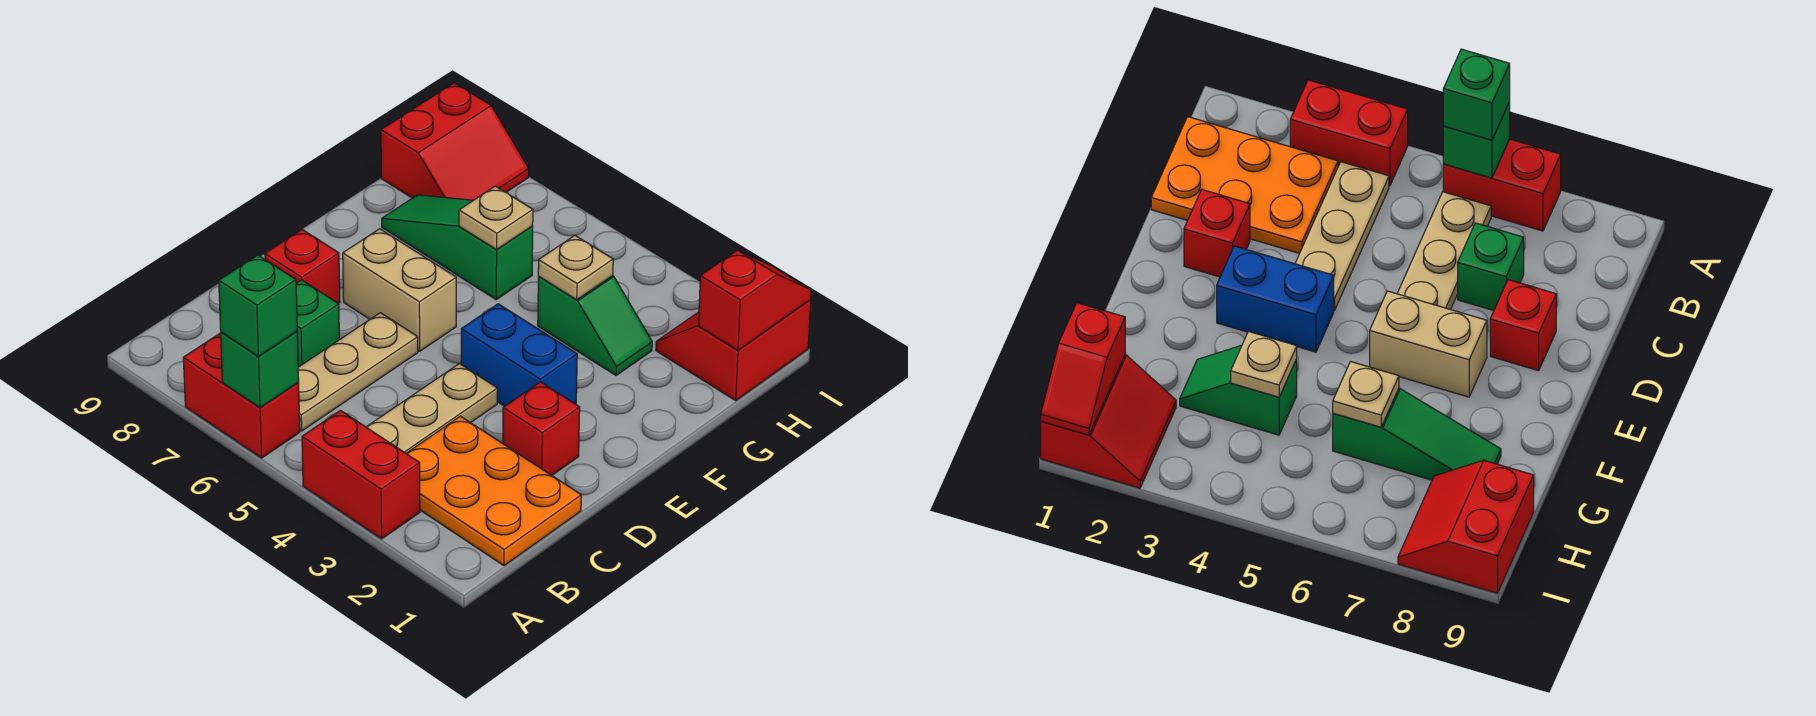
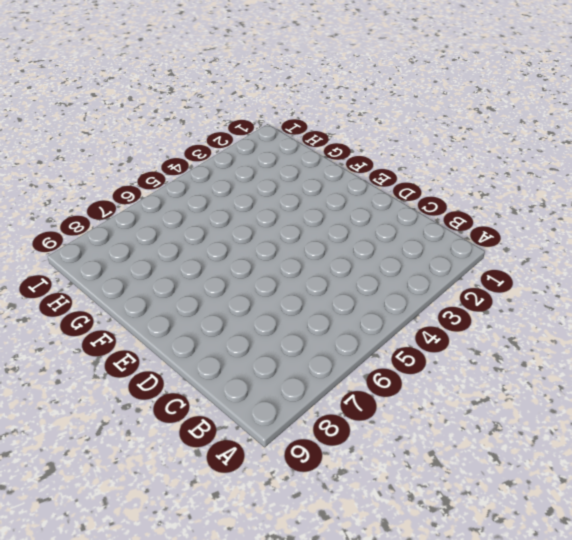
none -> red brick A3:A4 level 1
none -> red brick A6:A7 level 1
none -> orange plate B1:C3 level 1

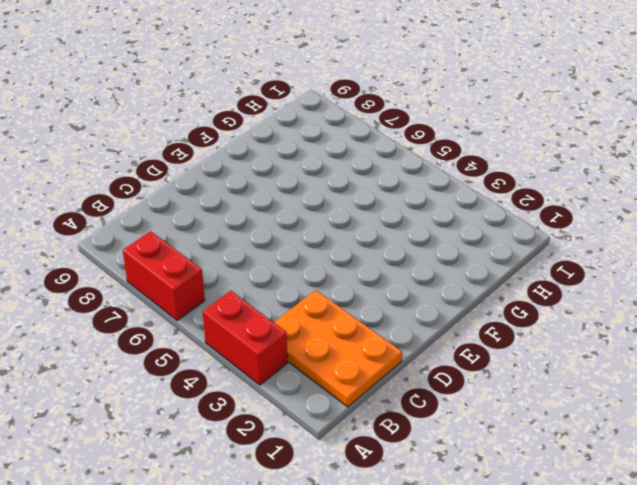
none -> tan plate B4:D4 level 1
none -> tan plate B6:D6 level 1
none -> green brick C7 level 1

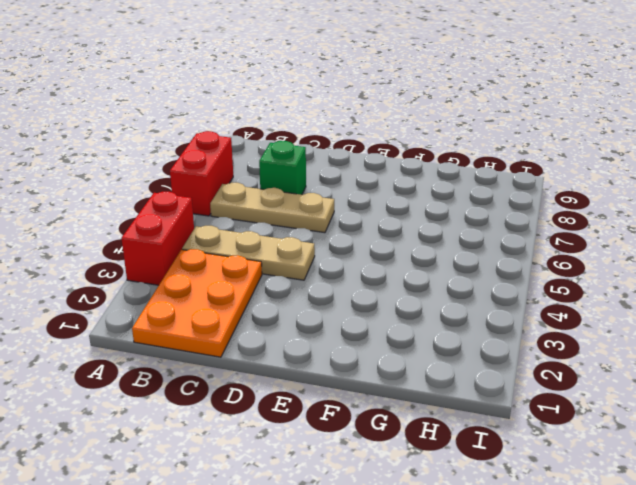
none -> red brick D2 level 1
none -> red brick D8 level 1
none -> blue brick E3:E4 level 1

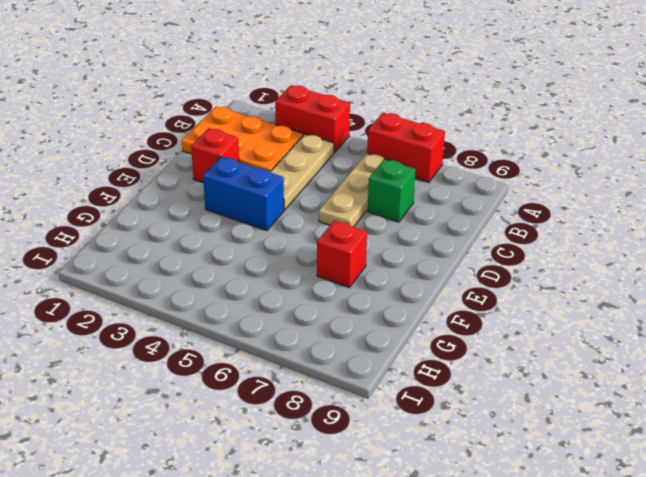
red brick F7 level 1 -> red brick D8 level 1
none -> tan brick E6:E7 level 1
none -> green slope G3:G4 level 1 top 4
none -> green slope G6:G8 level 1 top 6

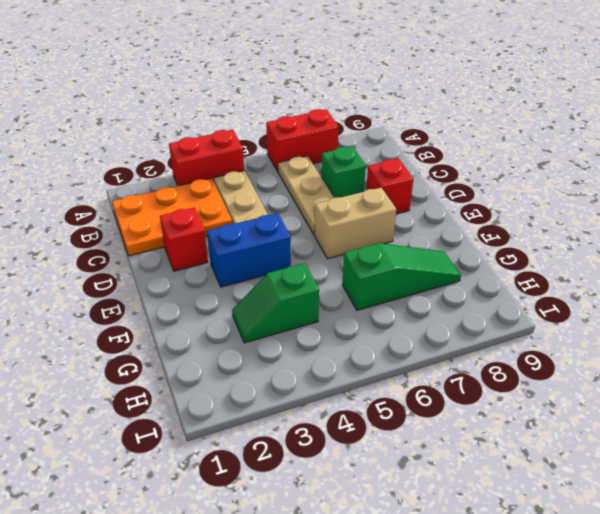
none -> red slope H1:I2 level 1 top 1
none -> red slope H8:I9 level 1 top 9
none -> green brick A6 level 2

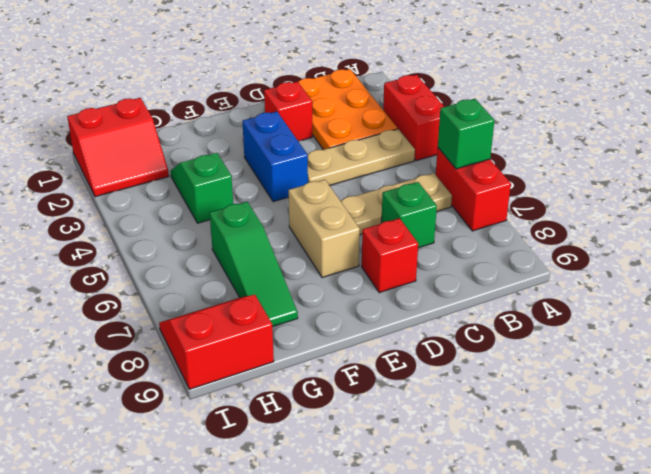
none -> tan plate G4 level 2
none -> tan plate G6 level 2
none -> red slope H1:I1 level 2 top H

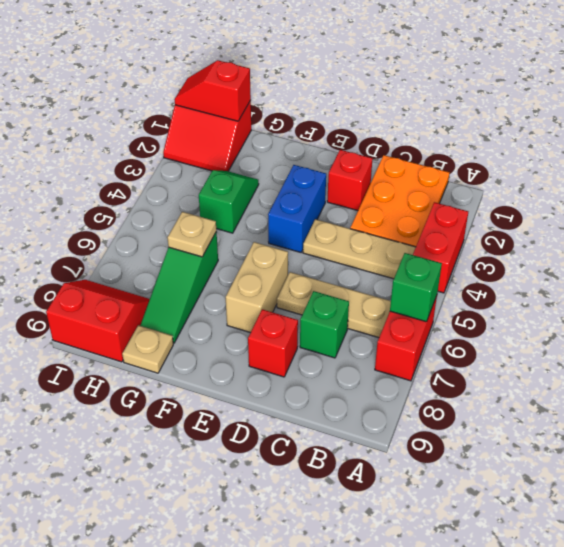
tan plate G9 level 1 -> tan plate G4 level 2
none -> green brick A6 level 3

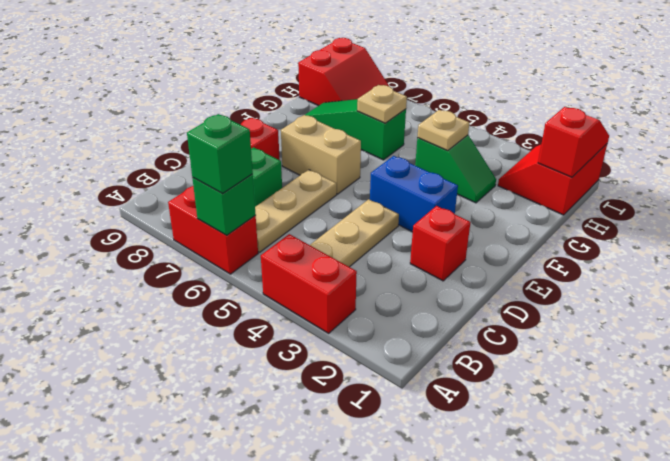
none -> orange plate B1:C3 level 1

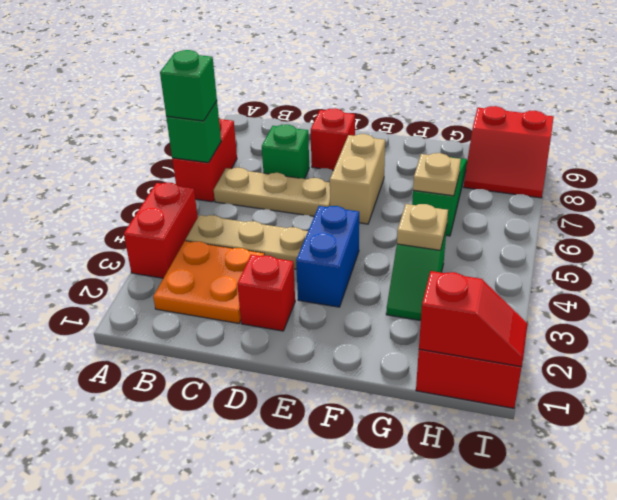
orange plate B2:C3 level 1 -> orange plate B1:C3 level 1

